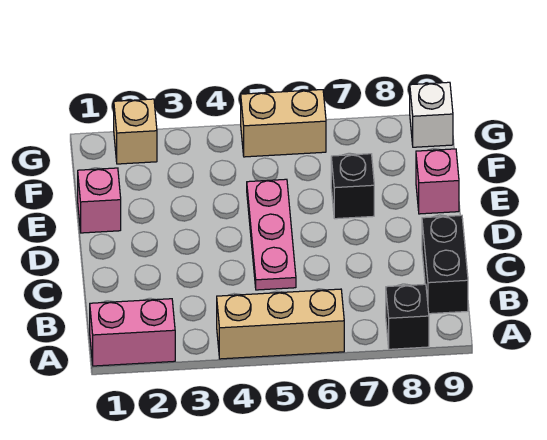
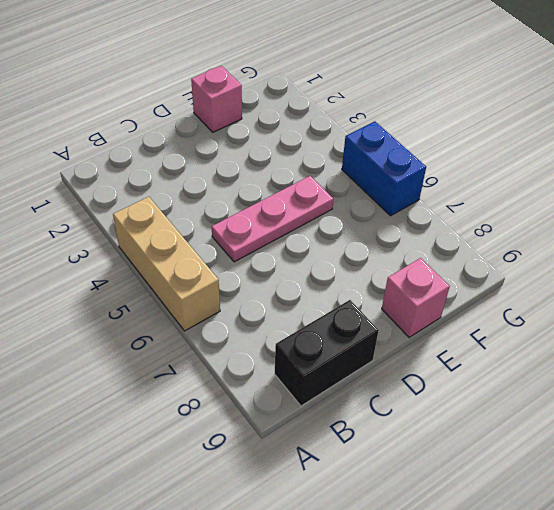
blue brick G5:G6 level 1 -> tan brick G5:G6 level 1
none -> pink brick A1:A2 level 1
none -> black brick A8 level 1

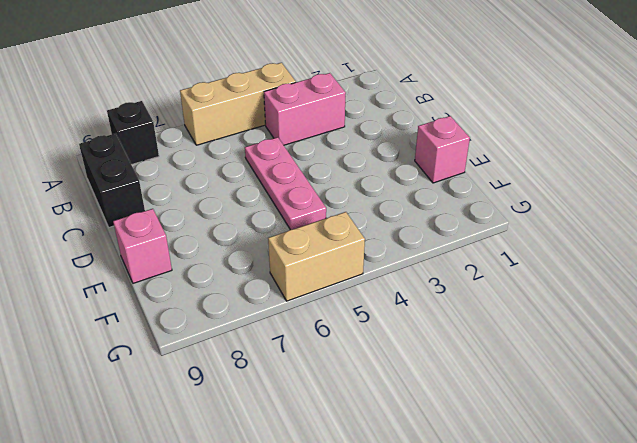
pink brick B3:B4 level 1 -> pink brick A1:A2 level 1
none -> black brick E7 level 1
none -> tan brick G2 level 1

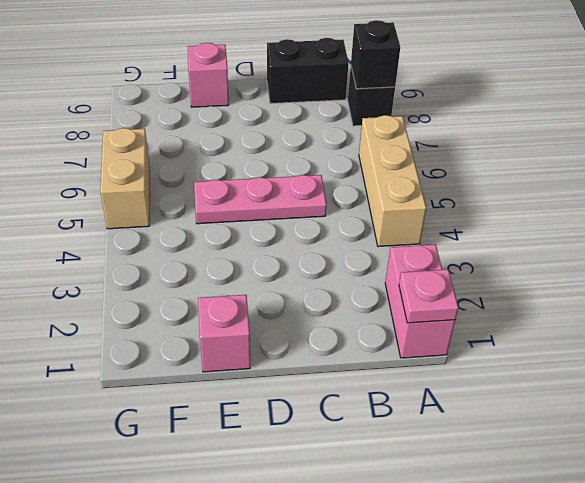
pink plate A1 level 2 -> none
black brick A8 level 2 -> black brick E7 level 1
none -> tan brick G2 level 1
none -> white brick G9 level 1

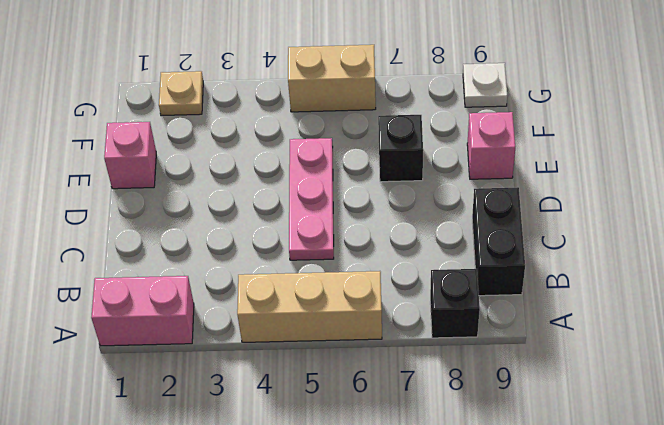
tan plate G2 level 1 -> tan brick G2 level 1
white plate G9 level 1 -> white brick G9 level 1

